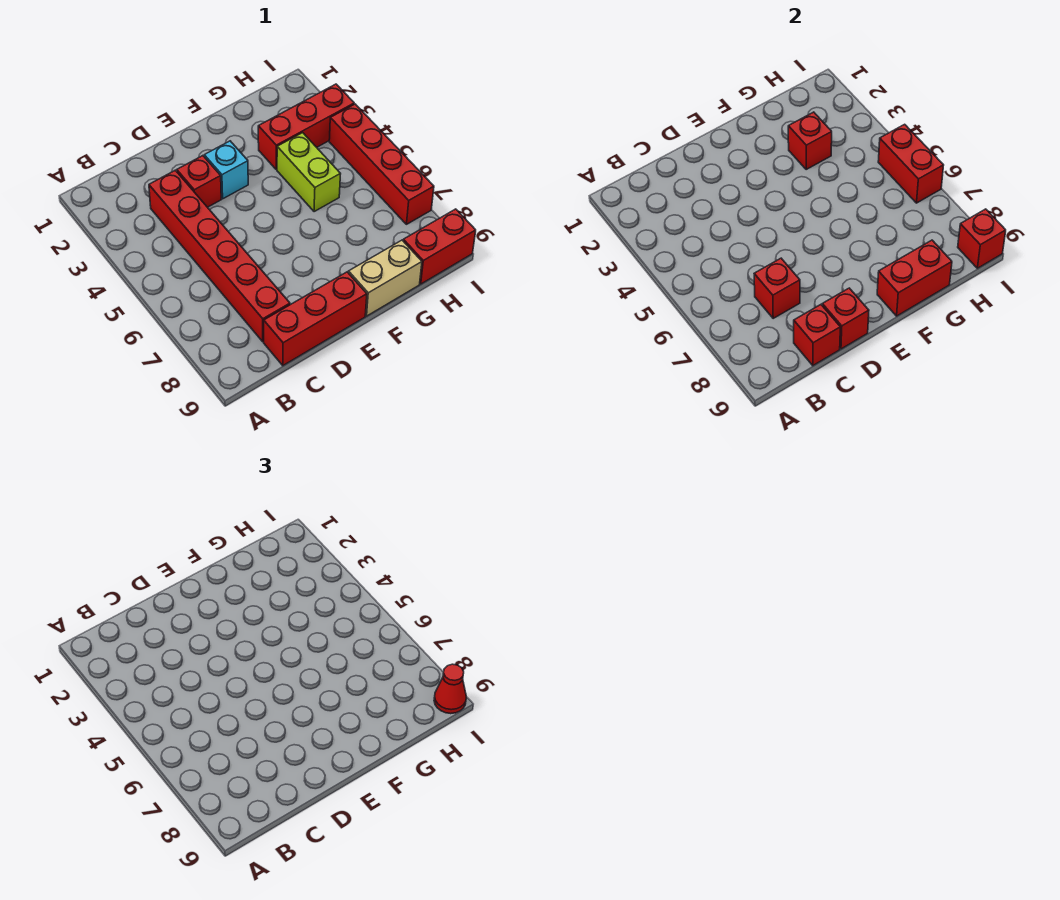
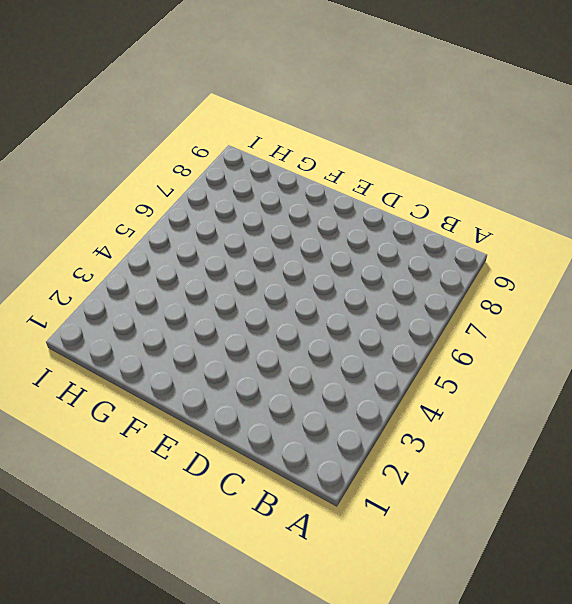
none -> red brick C3:C8 level 1
none -> red brick C9:E9 level 1
none -> red brick D3 level 1

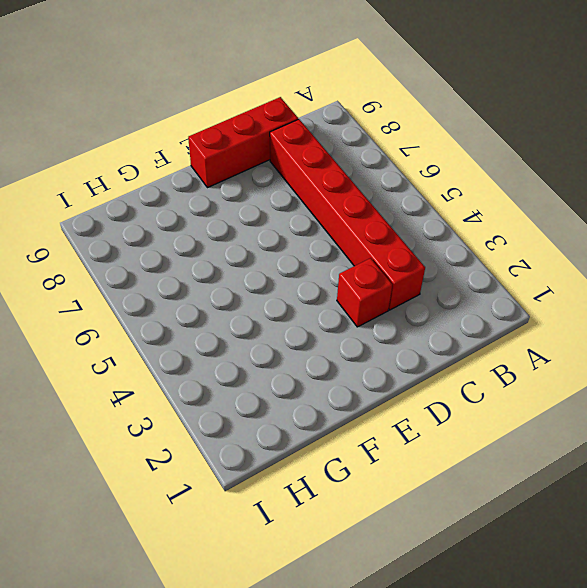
none -> cyan brick E3 level 1
none -> tan brick F9:G9 level 1
none -> red brick G3:I3 level 1

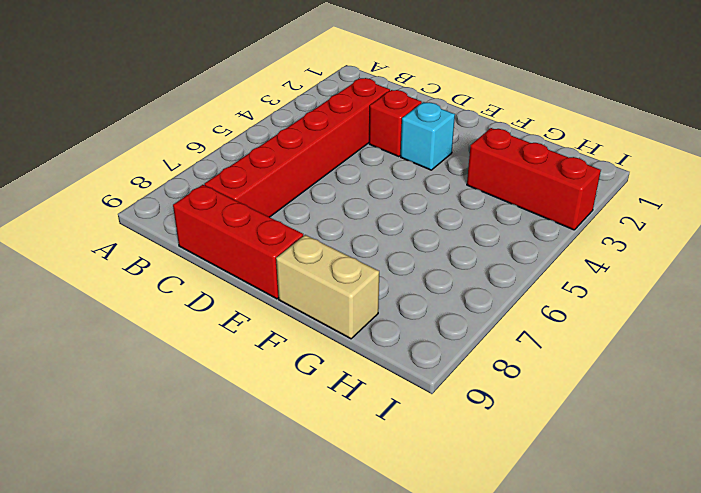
none -> lime brick G4:G5 level 1
none -> red brick H9:I9 level 1
none -> red brick I4:I7 level 1

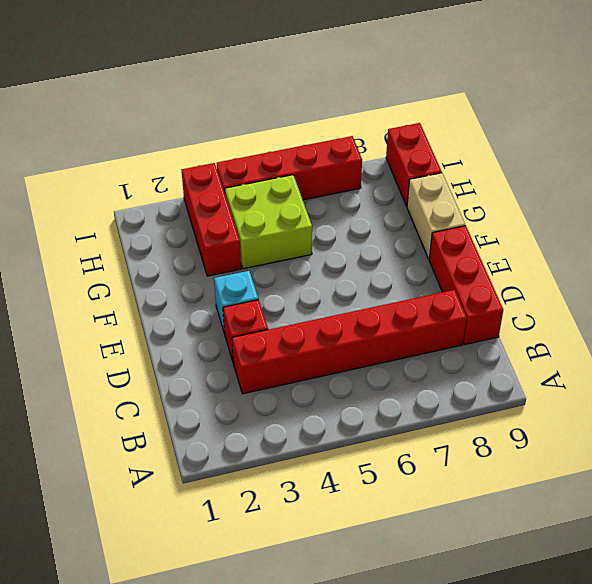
lime brick G4:H5 level 1 -> lime brick G4:G5 level 1
none -> red brick C7 level 2
none -> red brick C9 level 2
none -> red brick D9 level 2

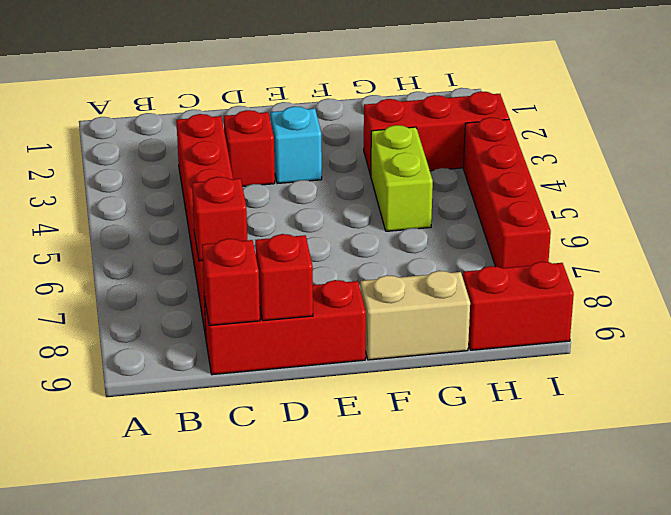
none -> red brick F9:G9 level 2
none -> red brick G3 level 2
none -> red brick I5:I6 level 2

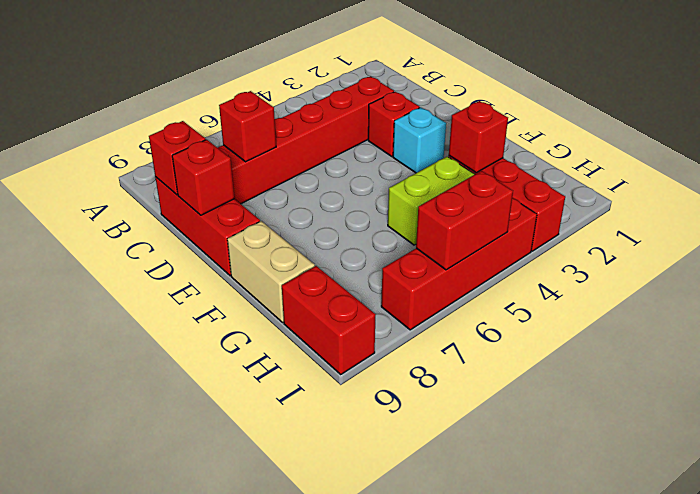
none -> red brick F9:G9 level 2
none -> red brick I9 level 2
none -> red cone I9 level 3

